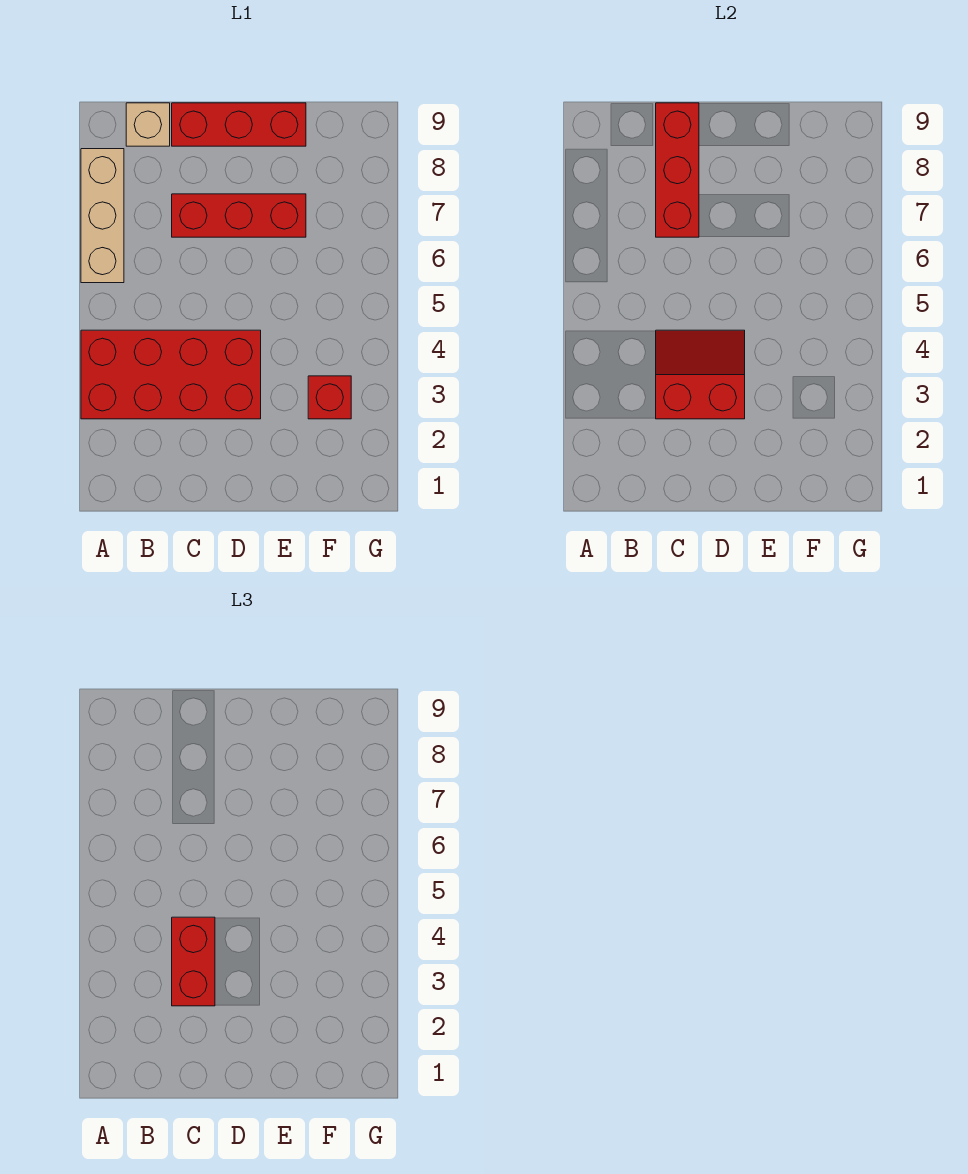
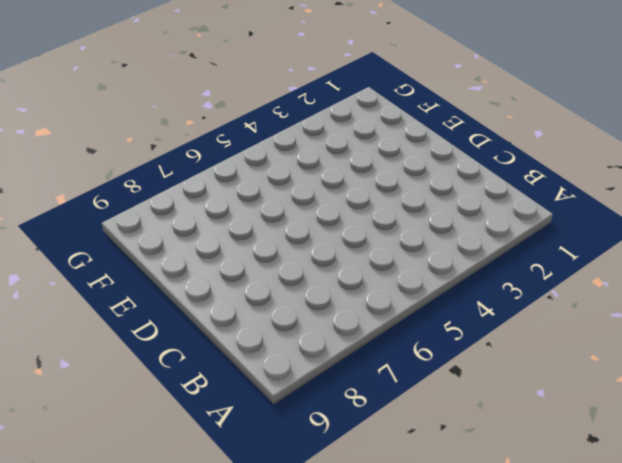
none -> red brick A3:D4 level 1
none -> tan brick A6:A8 level 1

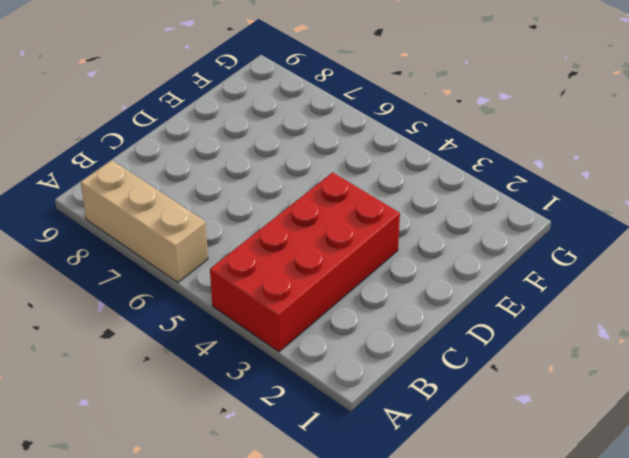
none -> tan brick B9 level 1
none -> red brick C7:E7 level 1

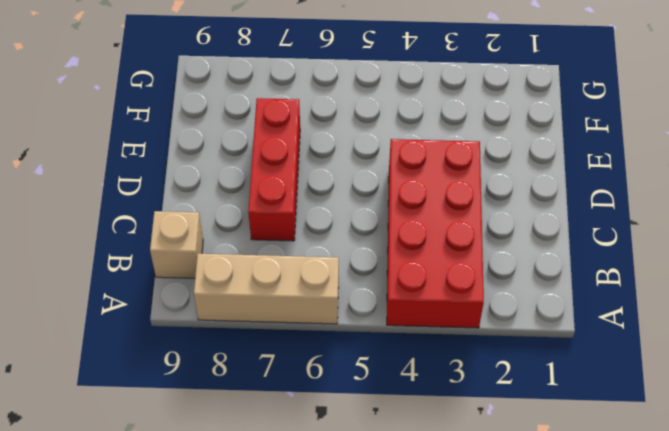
none -> red brick C9:E9 level 1
none -> red brick F3 level 1

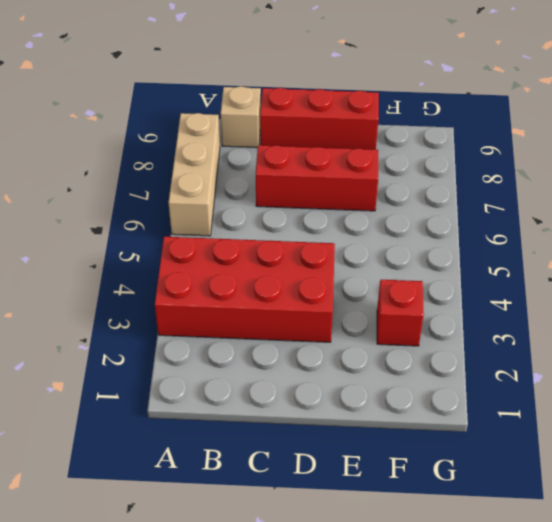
none -> red slope C3:D4 level 2 top 3
none -> red brick C7:C9 level 2

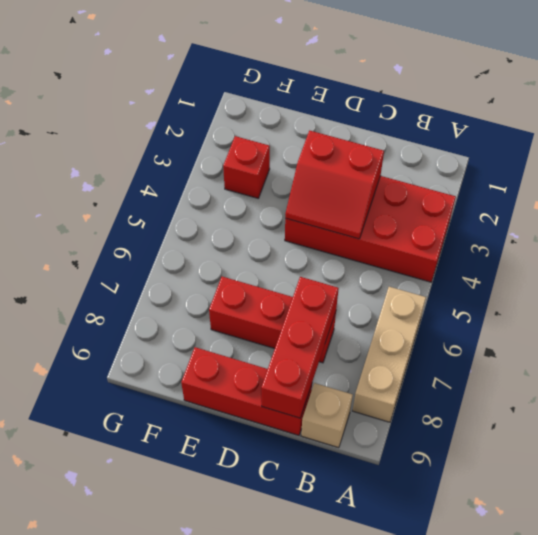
none -> red brick C3:C4 level 3

